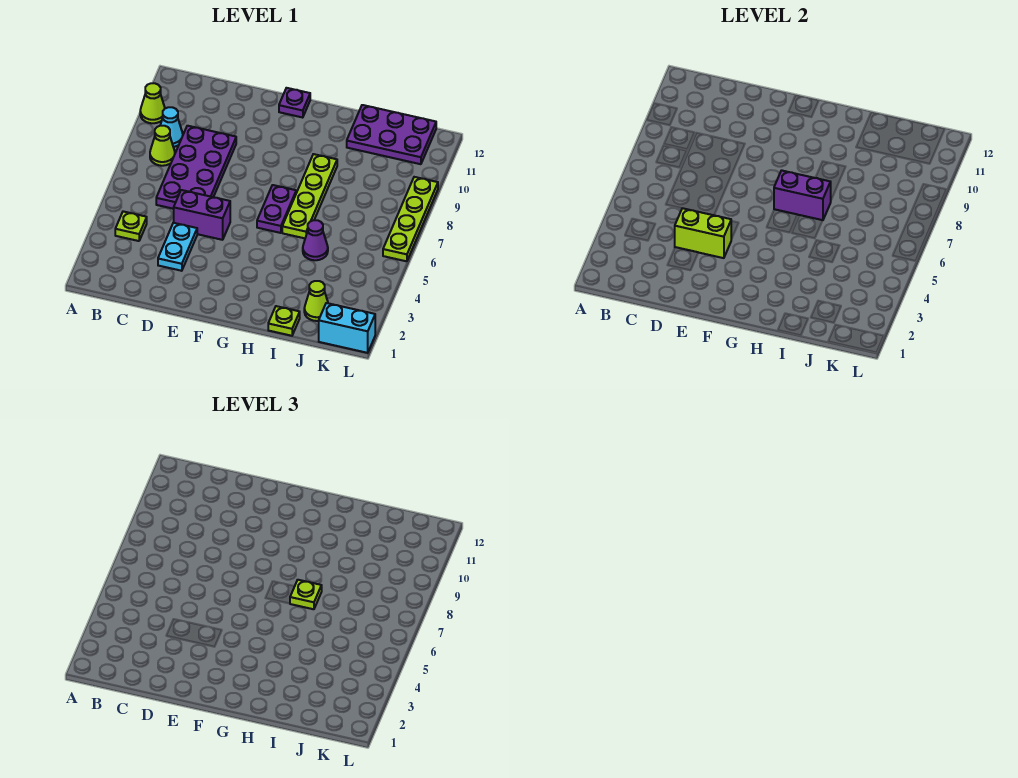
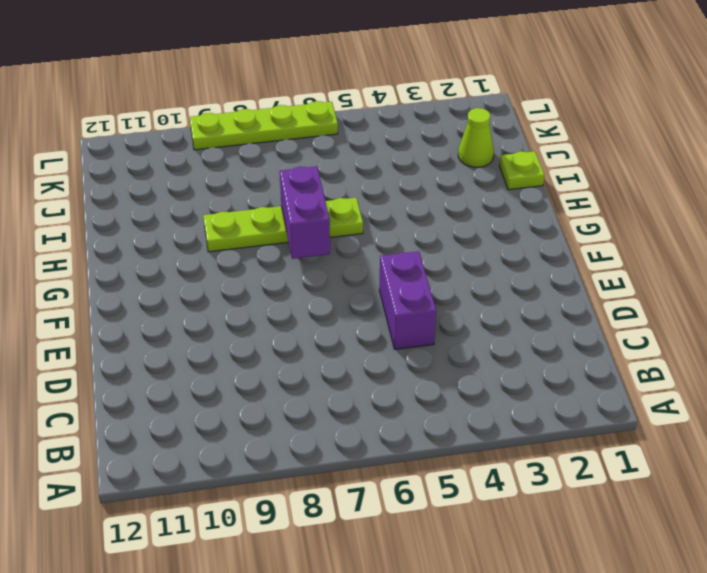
none -> lime cone A10 level 1
none -> lime plate B4 level 1
none -> lime cone B8 level 1

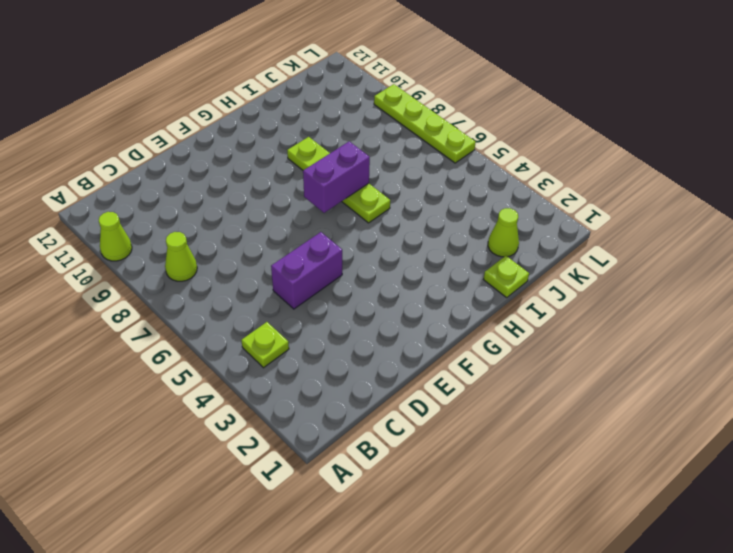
none -> cyan cone B9 level 1
none -> purple plate C6:D9 level 1
none -> cyan plate D3:D4 level 1

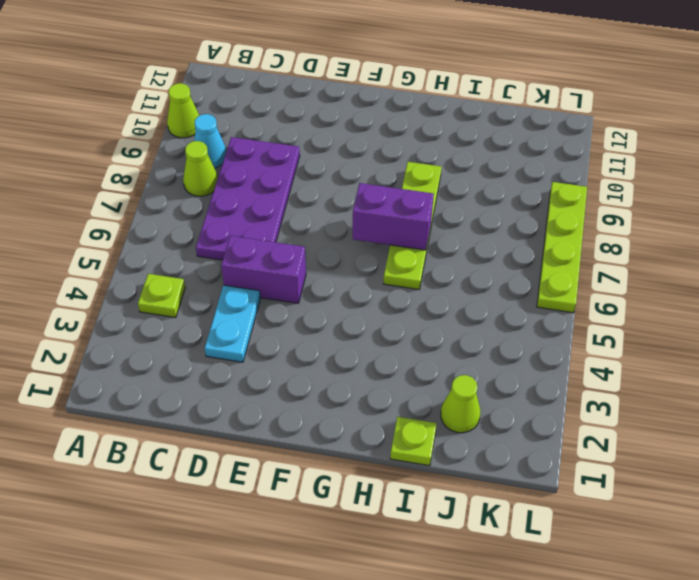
none -> purple plate F12 level 1
none -> purple plate G6:G7 level 1
none -> purple cone I5 level 1

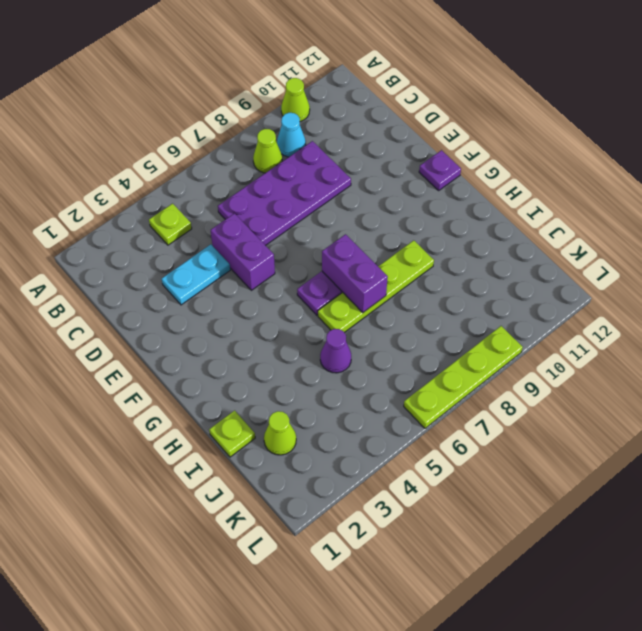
none -> purple plate I11:K12 level 1
none -> cyan brick K1:L1 level 1
none -> lime brick D4:E4 level 2

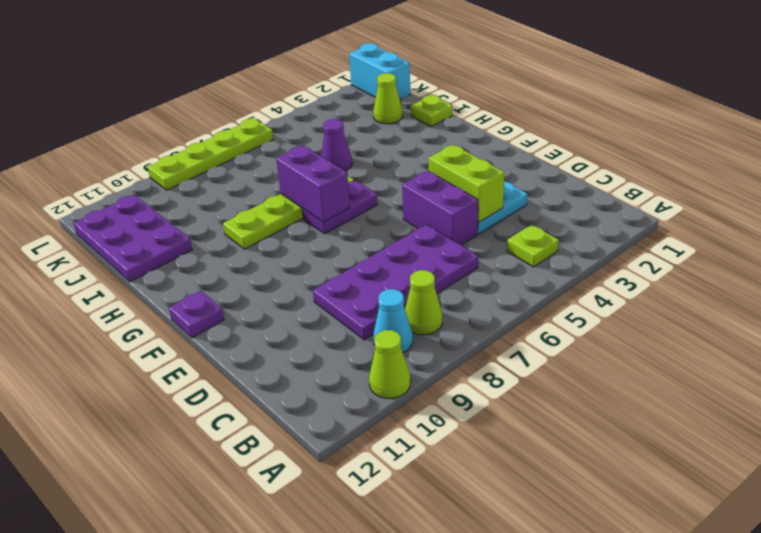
none -> lime plate H7 level 3

